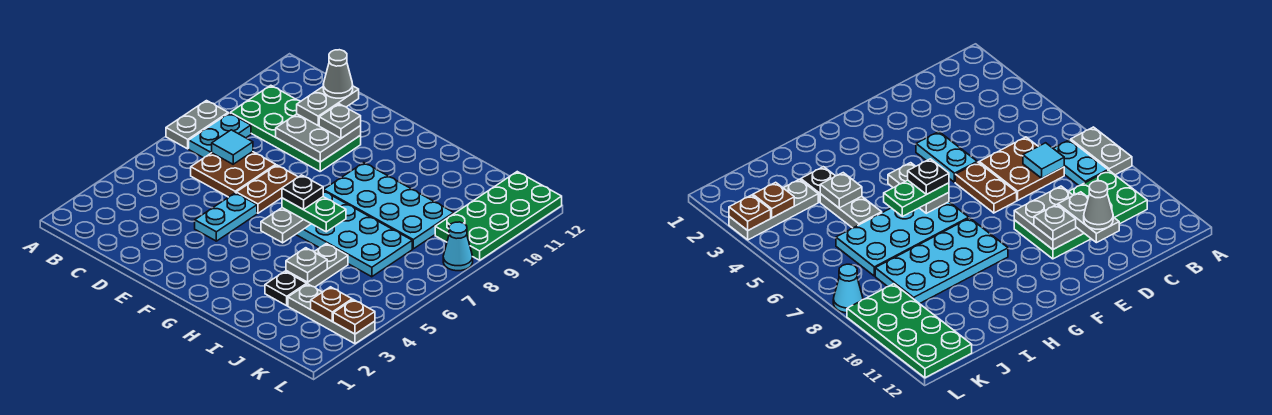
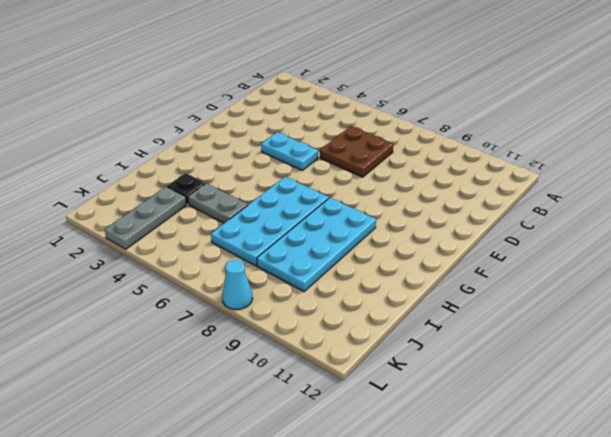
none -> grey plate A7:A8 level 1
none -> cyan plate B7:B8 level 1
none -> green plate B9:E10 level 1

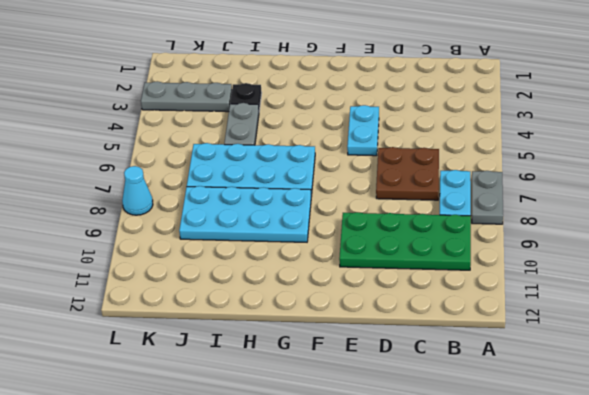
none -> brown plate E6:E7 level 1
none -> green plate K9:L12 level 1
none -> cyan tile C7 level 2

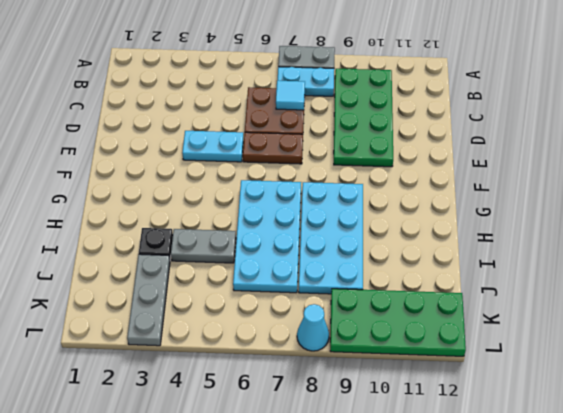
none -> grey plate D9:E10 level 2
none -> grey plate G5:G6 level 2
none -> grey plate I4 level 2

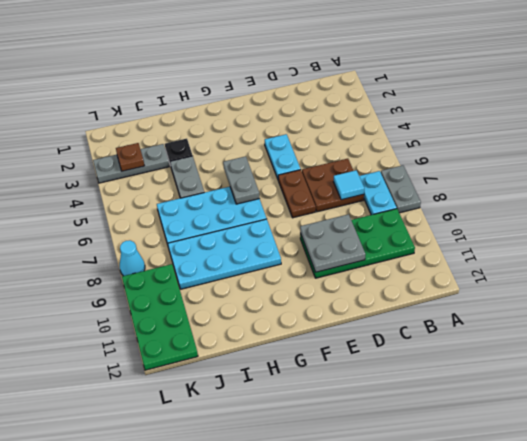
none -> grey plate I4 level 2
none -> brown plate L3 level 2
none -> grey plate D10:D11 level 3

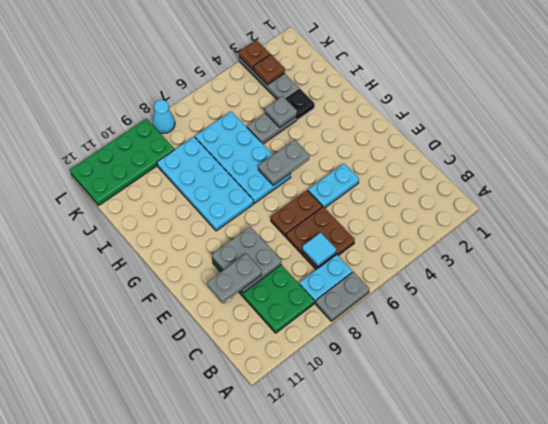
none -> grey plate E10 level 3
none -> green plate G6:H6 level 3
none -> grey cone D11 level 4

